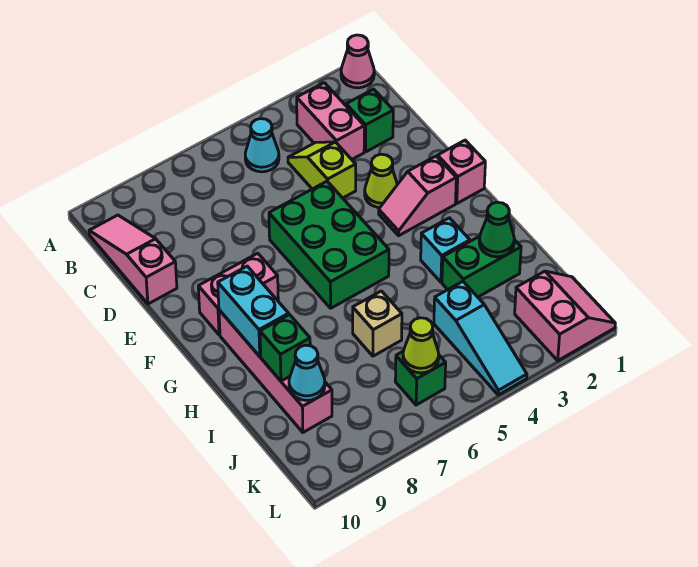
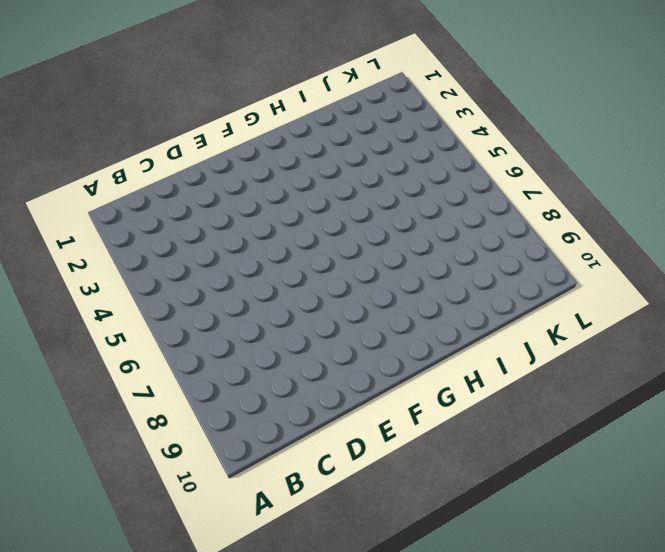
none -> pink cone A1 level 1
none -> pink brick B3:C3 level 1
none -> cyan cone B5 level 1

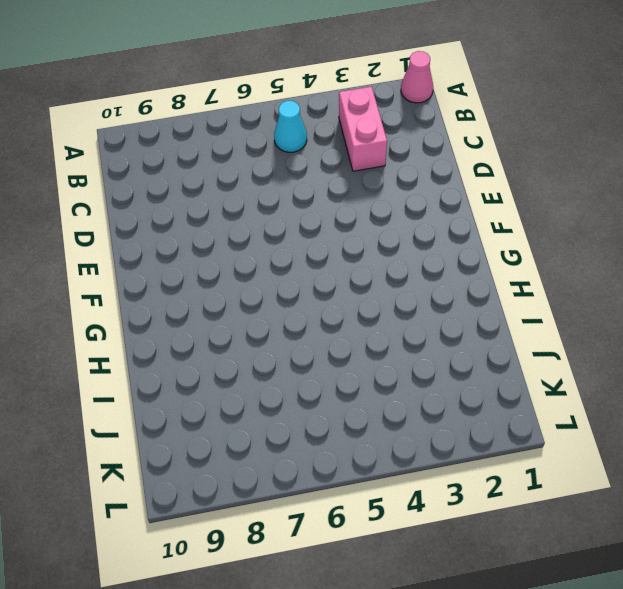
none -> pink slope B10:D10 level 1 top D
none -> green brick C2 level 1
none -> lime slope C4:D4 level 1 top D

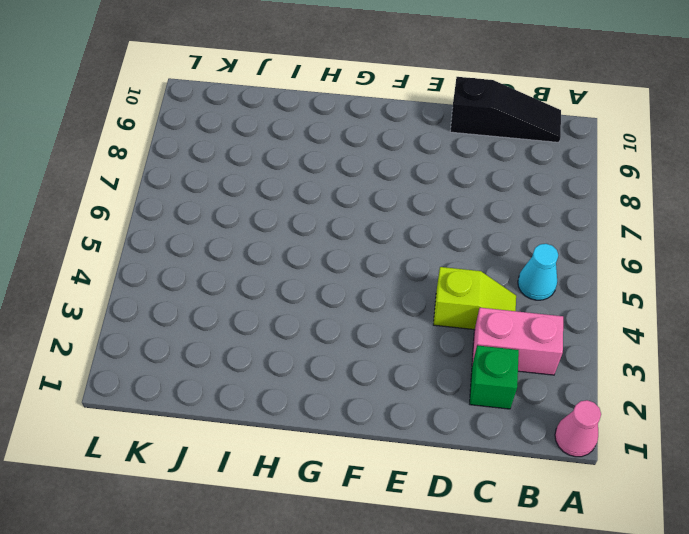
black slope B10:D10 level 1 top D -> pink slope B10:D10 level 1 top D
none -> lime cone E3 level 1
none -> green brick E5:G6 level 1
none -> pink brick F1 level 1

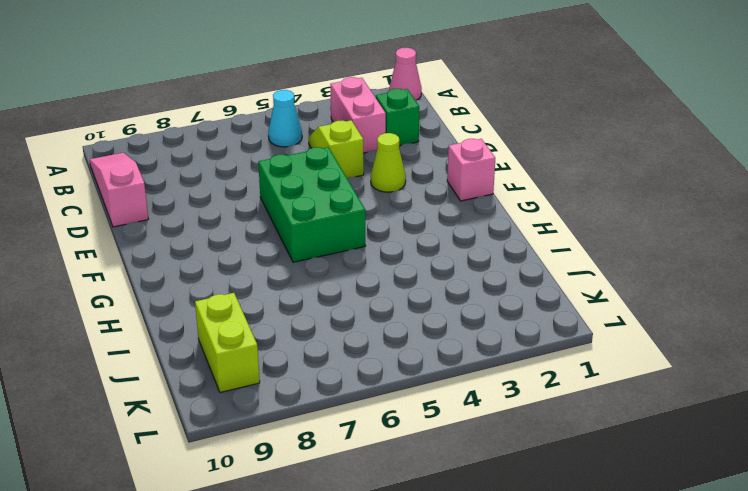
lime brick J9:K9 level 1 -> pink brick G9:J9 level 1
none -> pink slope F2:F3 level 1 top 2
none -> pink brick F8:F9 level 1
none -> cyan brick H3 level 1

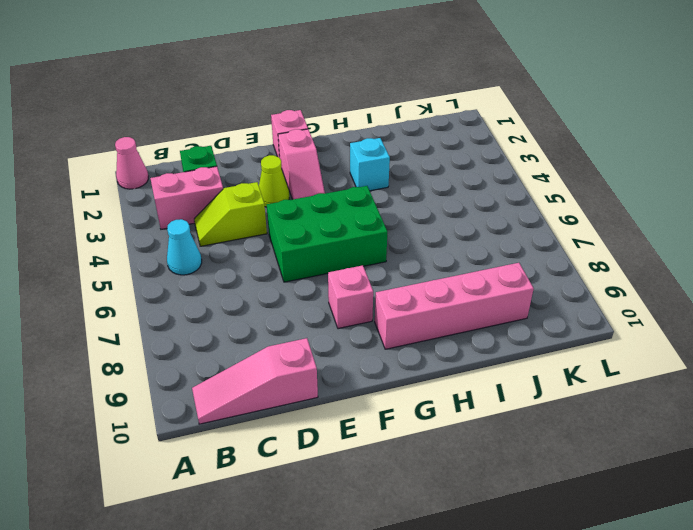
pink brick F8 level 1 -> pink brick F8:F9 level 1
none -> green brick I2:I3 level 1
none -> tan brick I6 level 1
none -> cyan slope J4:L4 level 1 top J

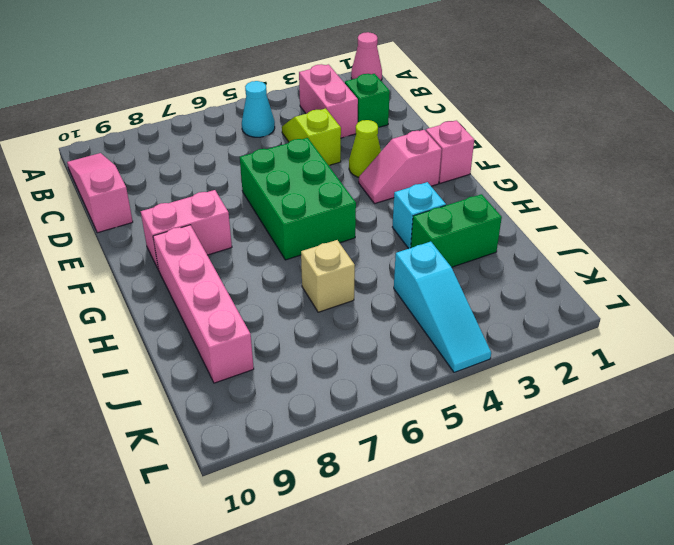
none -> pink slope K1:L2 level 1 top 2
none -> green brick K6 level 1
none -> cyan brick G9:H9 level 2

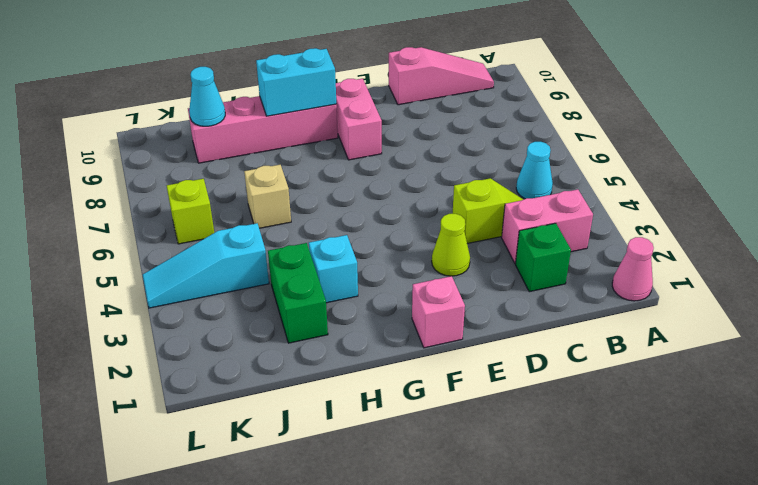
lime brick K6 level 1 -> green brick K6 level 1
none -> green brick E5:G6 level 1
none -> pink slope F2:F3 level 1 top 2
none -> pink slope K1:L2 level 1 top 2

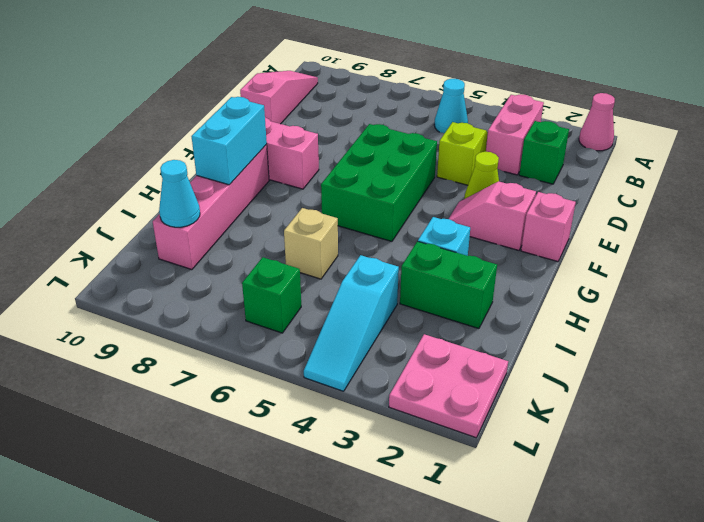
pink plate K1:L2 level 1 -> pink slope K1:L2 level 1 top 2
none -> green cone I2 level 2
none -> green brick I9 level 2
none -> lime cone K6 level 2

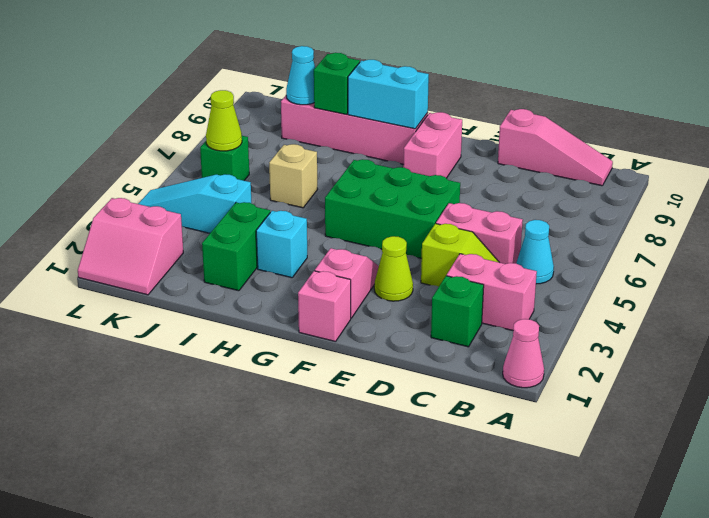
pink brick C5:D5 level 1 -> none
none -> green cone I2 level 2

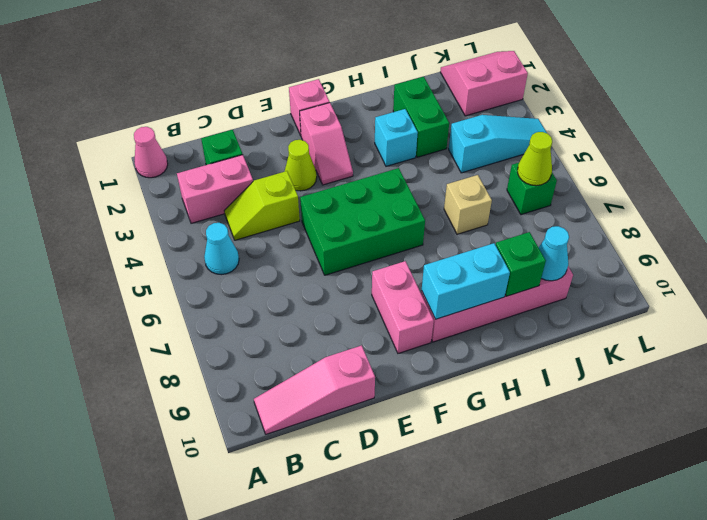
none -> green cone I2 level 2

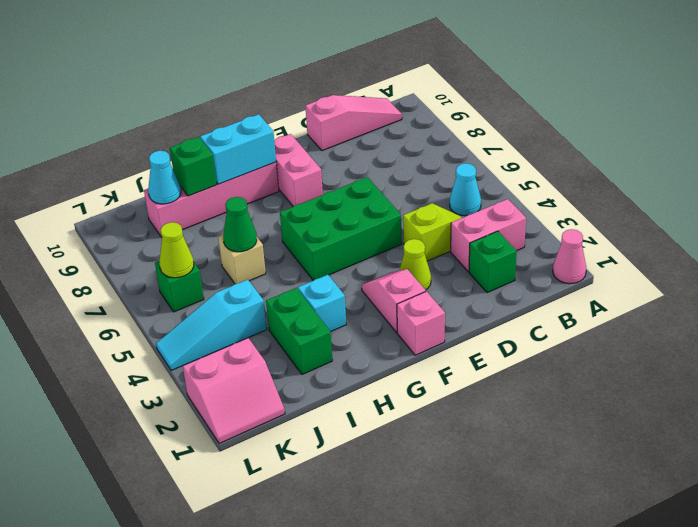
green cone I6 level 2 -> green cone I2 level 2

